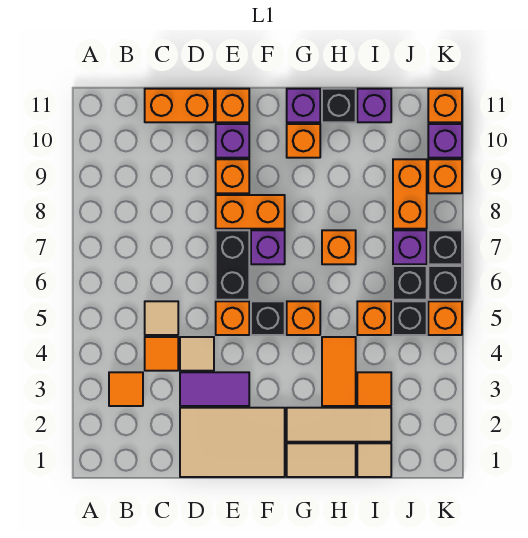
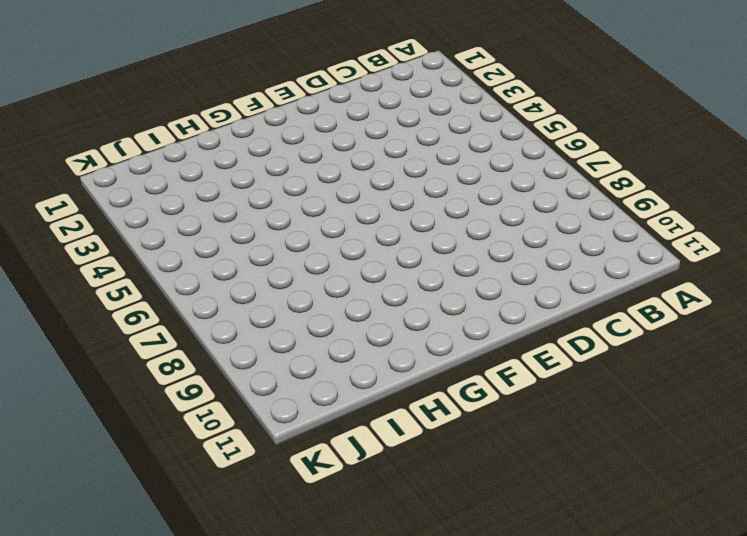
none -> orange tile B3 level 1
none -> orange tile C4 level 1
none -> tan tile C5 level 1
none -> orange brick C11:D11 level 1

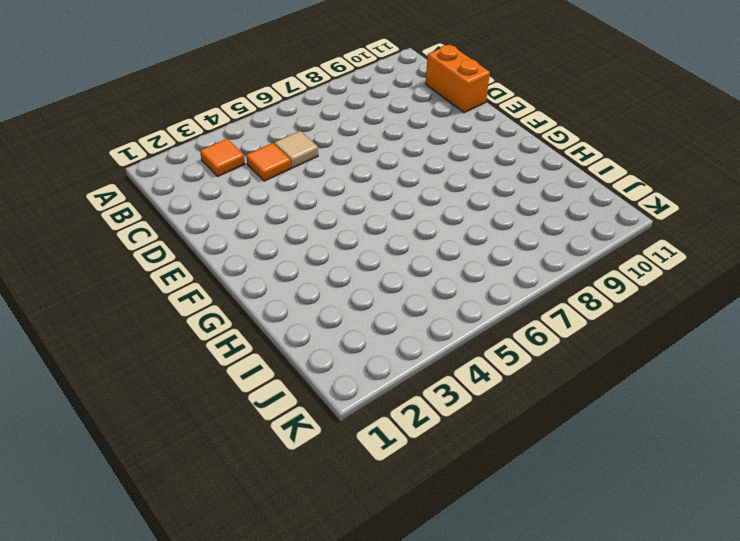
none -> tan tile D1:F2 level 1
none -> purple tile D3:E3 level 1
none -> tan tile D4 level 1
none -> orange brick E5 level 1

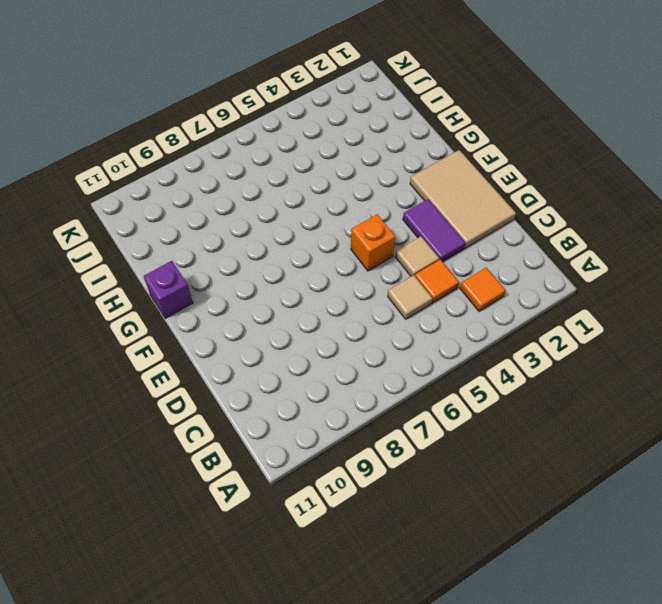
none -> orange brick C11:D11 level 1
none -> black brick E6:E7 level 1
none -> orange brick E8:F8 level 1
none -> orange brick E9 level 1

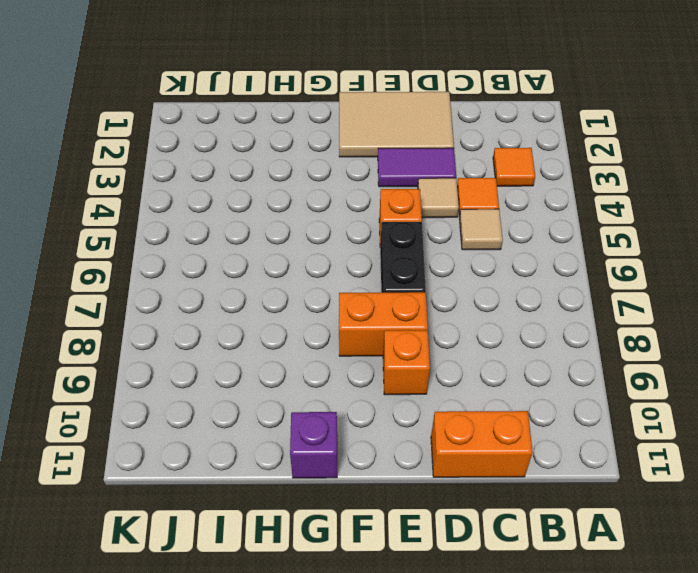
none -> purple brick E10 level 1
none -> orange brick E11 level 1
none -> black brick F5 level 1
none -> purple brick F7 level 1

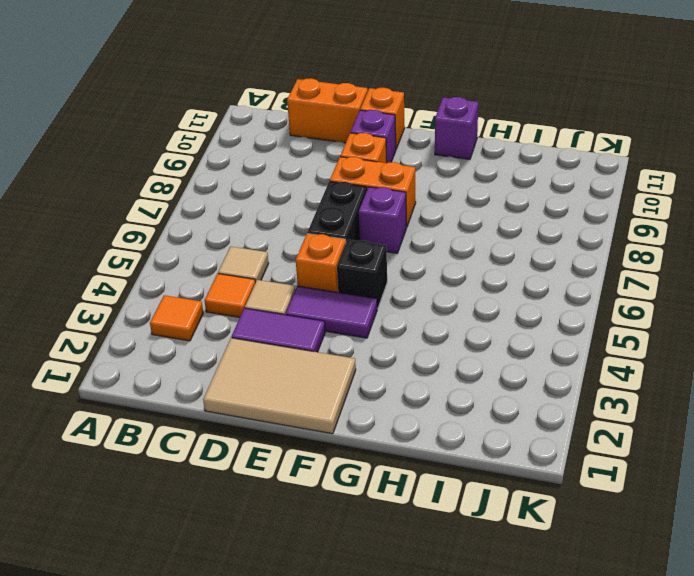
purple tile E4:F4 level 1 -> none
none -> tan tile G1:H1 level 1
none -> tan tile G2:I2 level 1
none -> orange brick G5 level 1
none -> orange brick G10 level 1

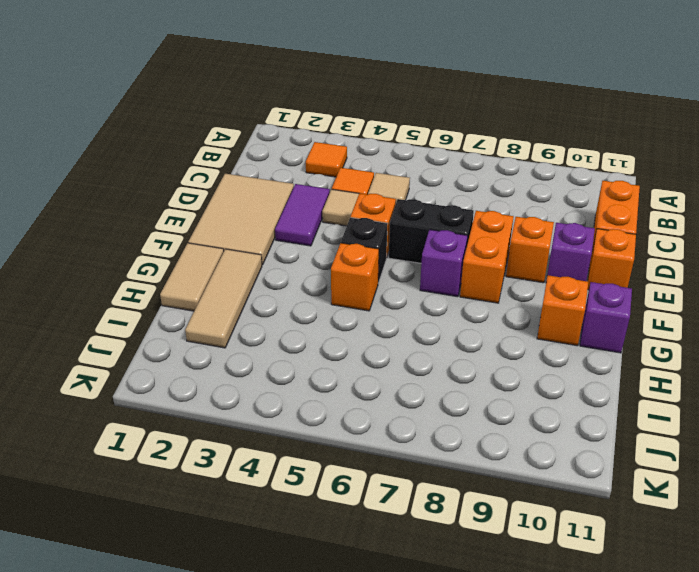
none -> orange tile H3:H4 level 1
none -> orange brick H7 level 1
none -> black brick H11 level 1
none -> tan tile I1 level 1

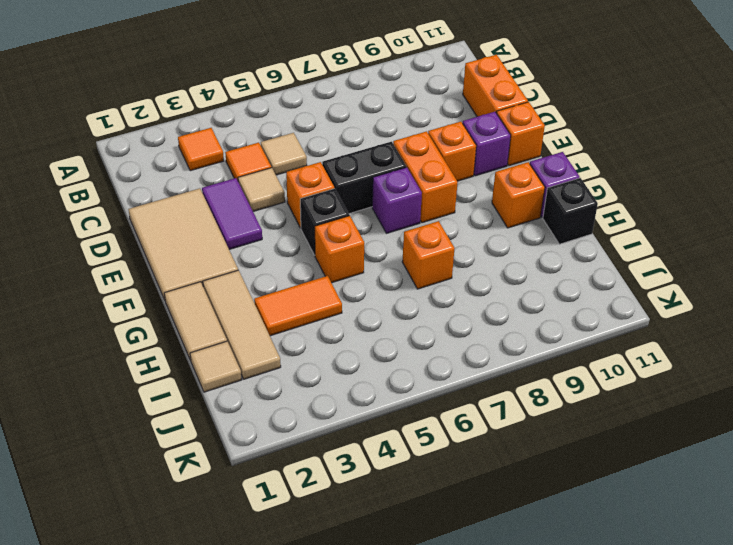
none -> orange tile I3 level 1
none -> orange brick I5 level 1
none -> purple brick I11 level 1
none -> black brick J5 level 1

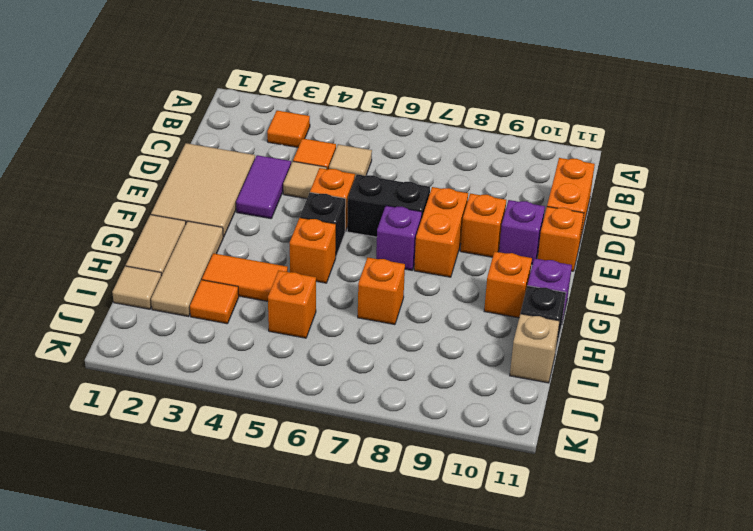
tan brick I11 level 1 -> purple brick I11 level 1
none -> black brick J5 level 1
none -> black brick J6 level 1
none -> purple brick J7 level 1
none -> orange brick J8:J9 level 1

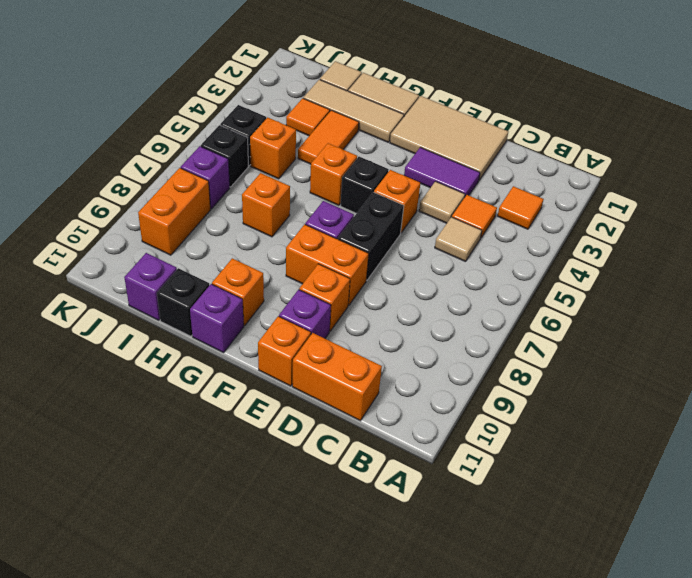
none -> orange brick K5 level 1
none -> black brick K6 level 1
none -> black brick K7 level 1
none -> orange brick K9 level 1

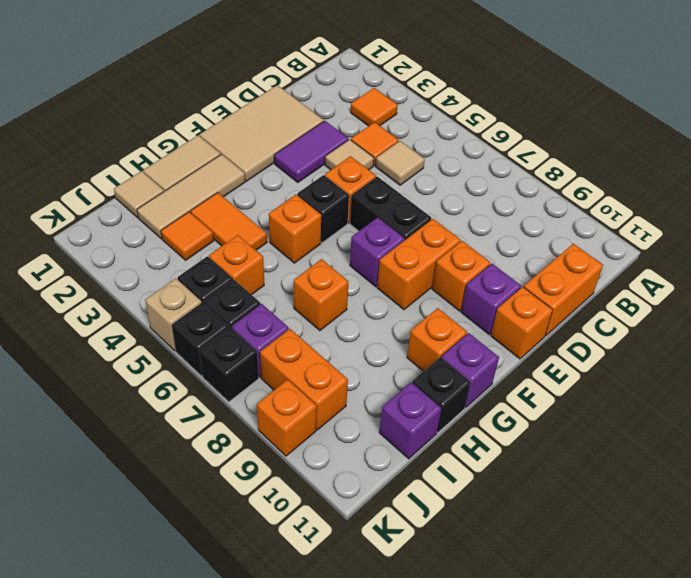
tan brick K5 level 1 -> orange brick K5 level 1
none -> purple brick K10 level 1
none -> orange brick K11 level 1

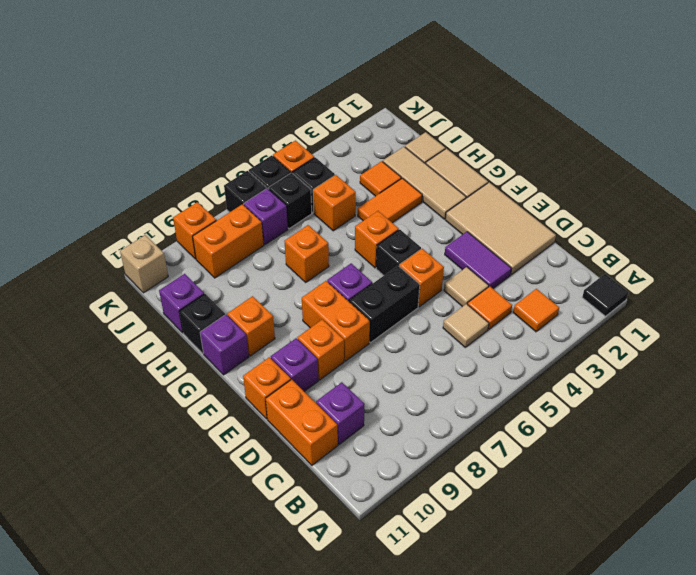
black tile A1 level 1 -> none
purple brick C10 level 1 -> purple brick K10 level 1
tan brick K11 level 1 -> orange brick K11 level 1

